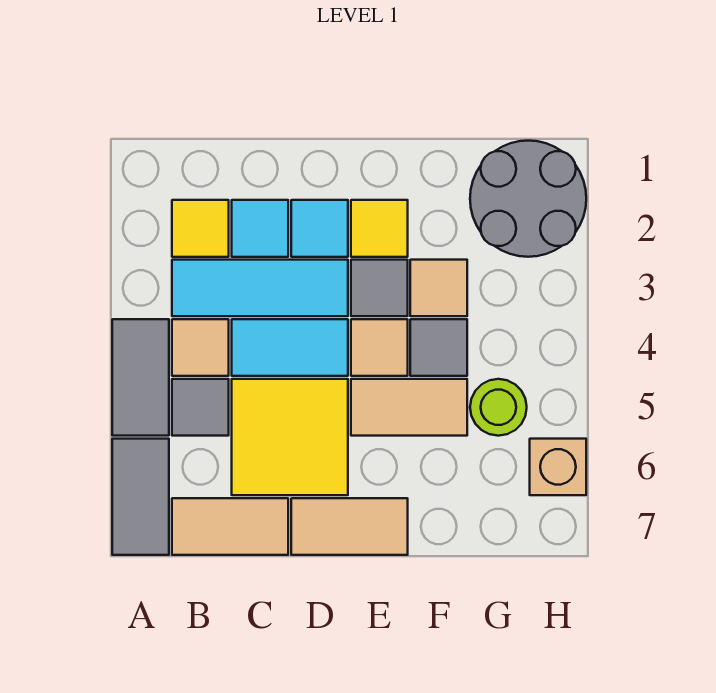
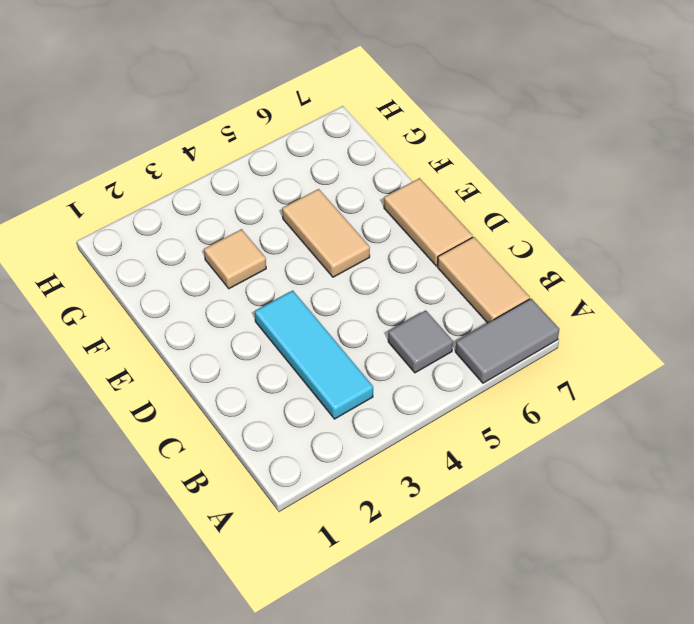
none -> grey tile A4:A5 level 1
none -> yellow tile B2 level 1
none -> tan tile B4 level 1

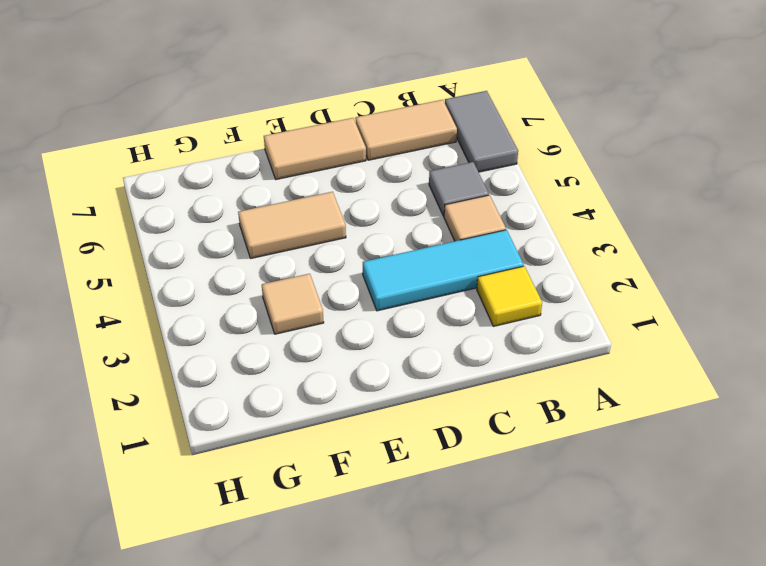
none -> grey tile A4:A5 level 1
none -> cyan tile C2 level 1
none -> cyan tile C4:D4 level 1

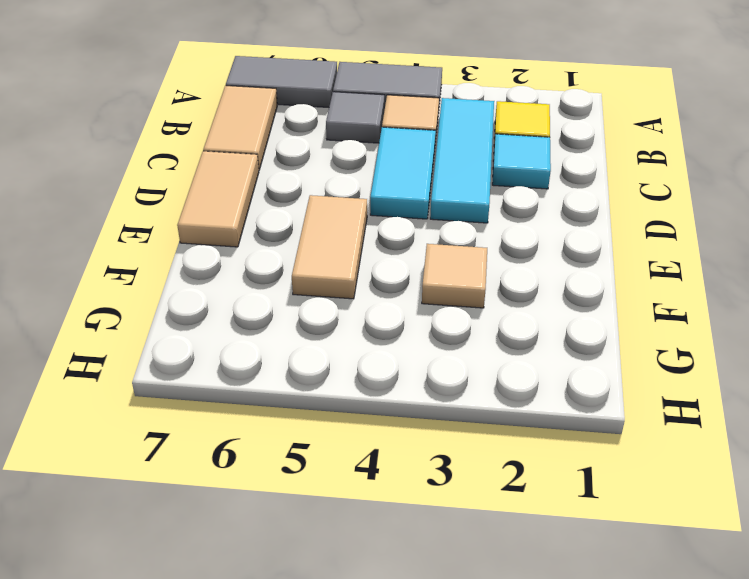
none -> yellow tile C5:D6 level 1
none -> cyan tile D2 level 1
none -> yellow tile E2 level 1

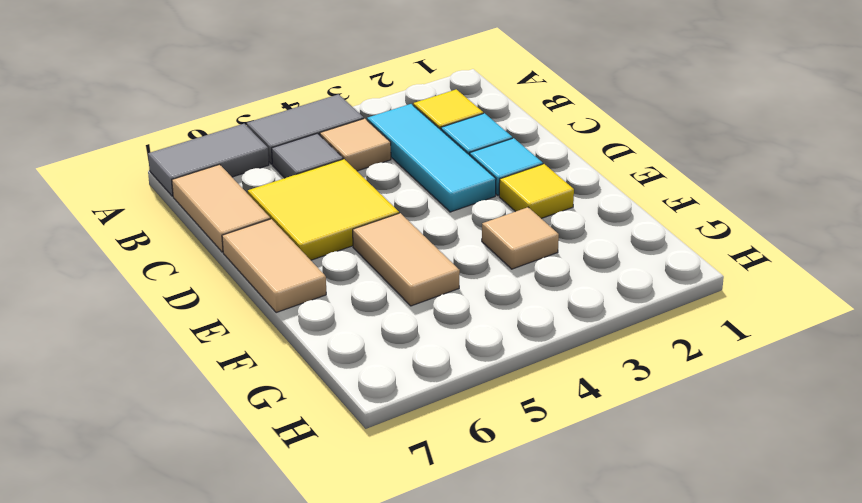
none -> cyan tile C4:D4 level 1
none -> grey tile E3 level 1
none -> tan tile E4 level 1

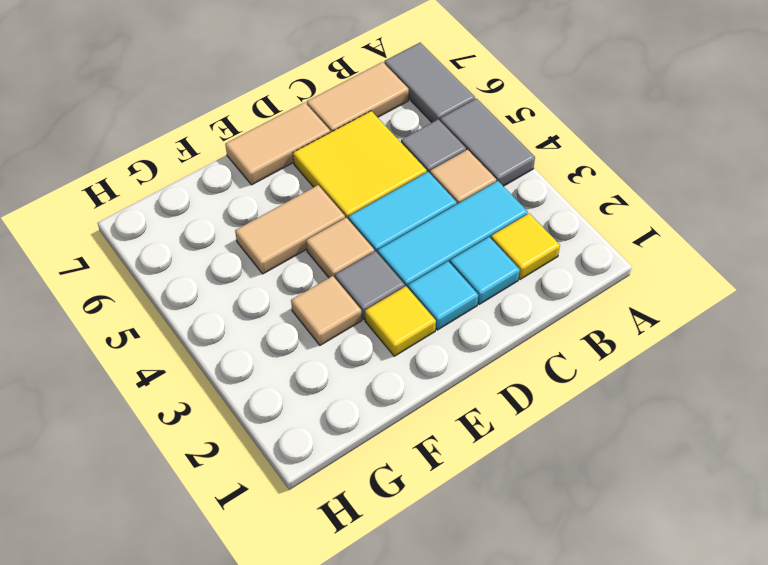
none -> grey tile F4 level 1
none -> grey round brick G1:H2 level 1
none -> lime round brick G5 level 1

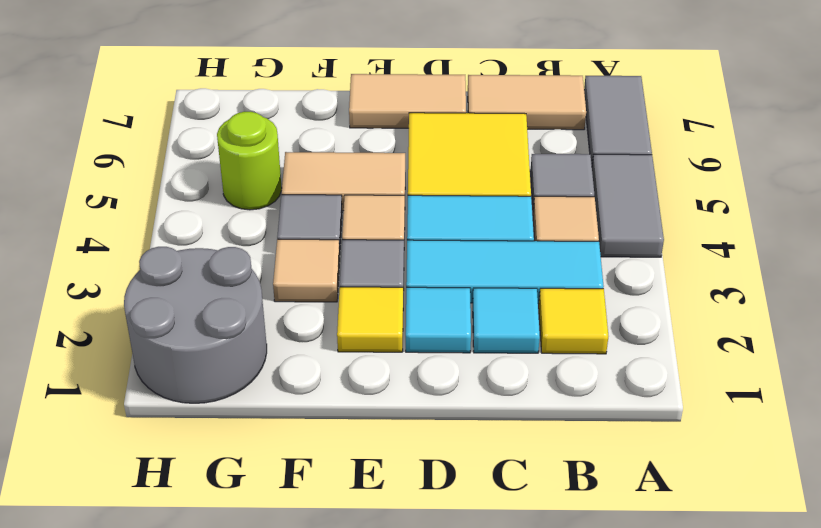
none -> tan brick H6 level 1

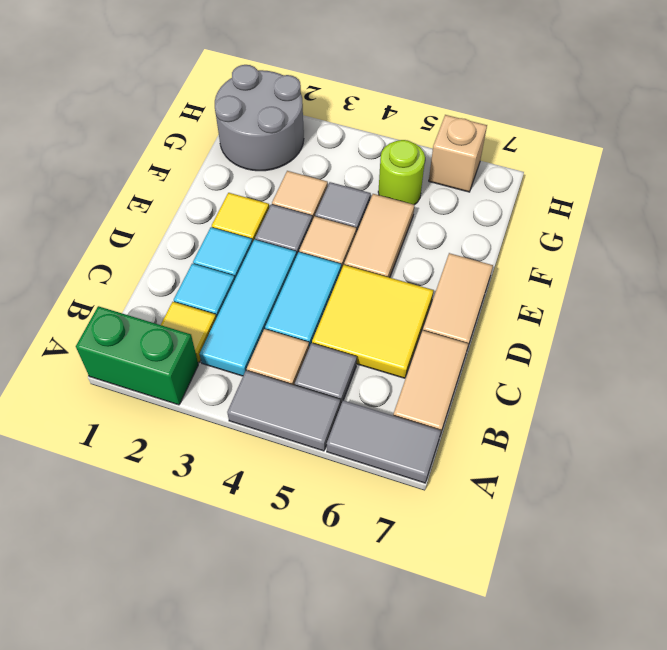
green brick A1:A2 level 1 -> none

